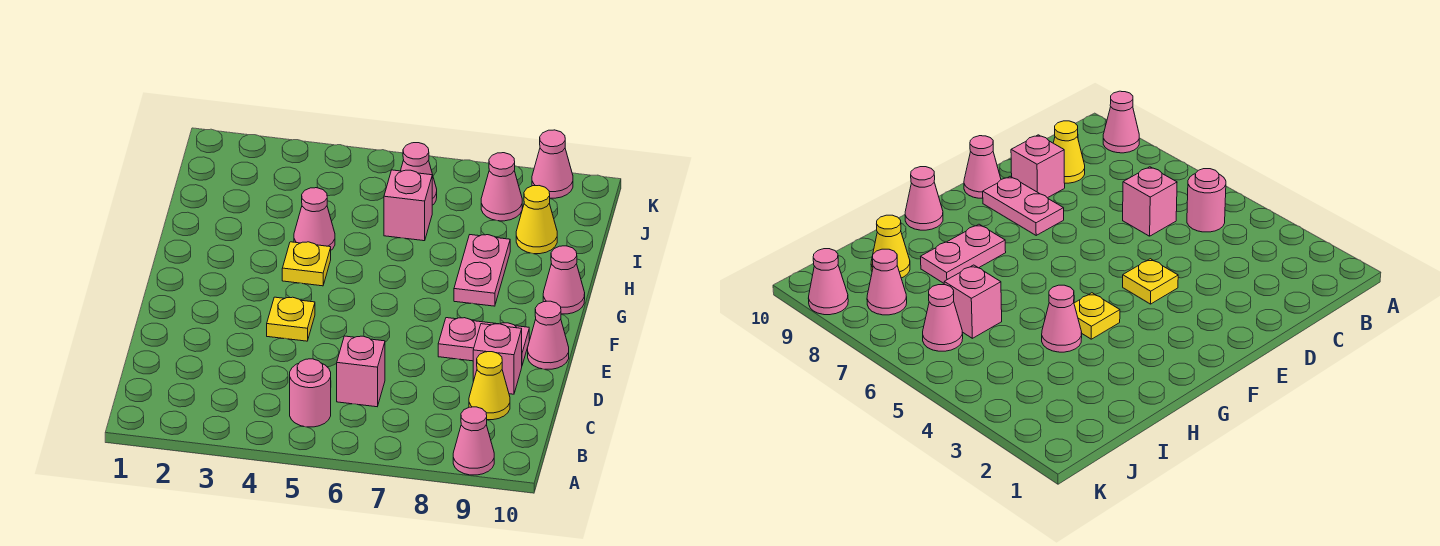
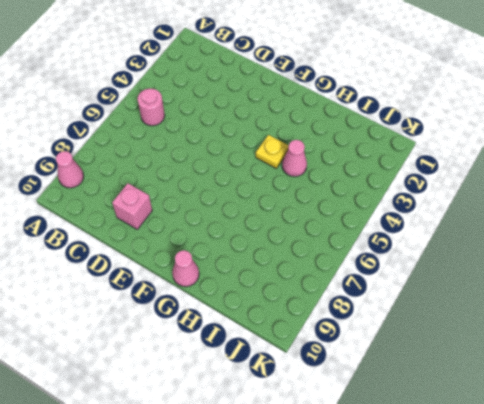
none -> pink brick C6 level 1
none -> yellow cone C9 level 1
none -> yellow plate E4 level 1

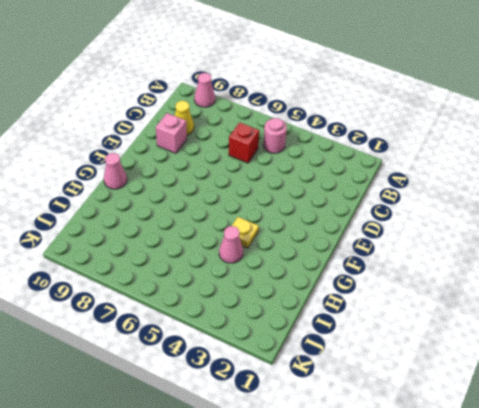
red brick C6 level 1 -> pink brick C6 level 1
none -> yellow plate E4 level 1
none -> pink plate E8:E9 level 1
none -> pink cone E10 level 1

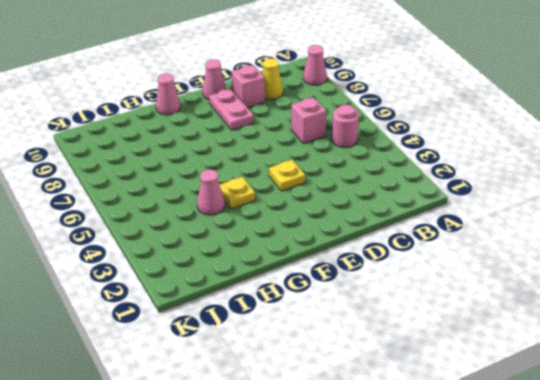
none -> pink plate G8:H8 level 1
none -> pink brick I6 level 1
none -> yellow cone I9 level 1

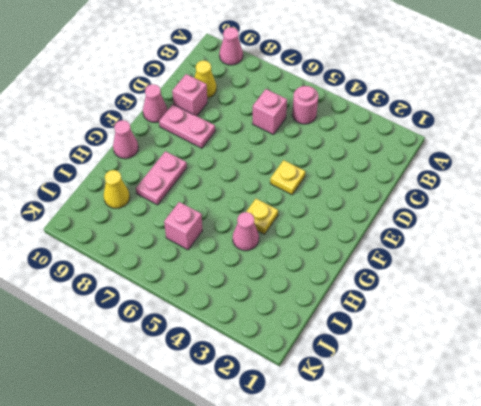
none -> pink cone J6 level 1
none -> pink cone J8 level 1
none -> pink cone K9 level 1

